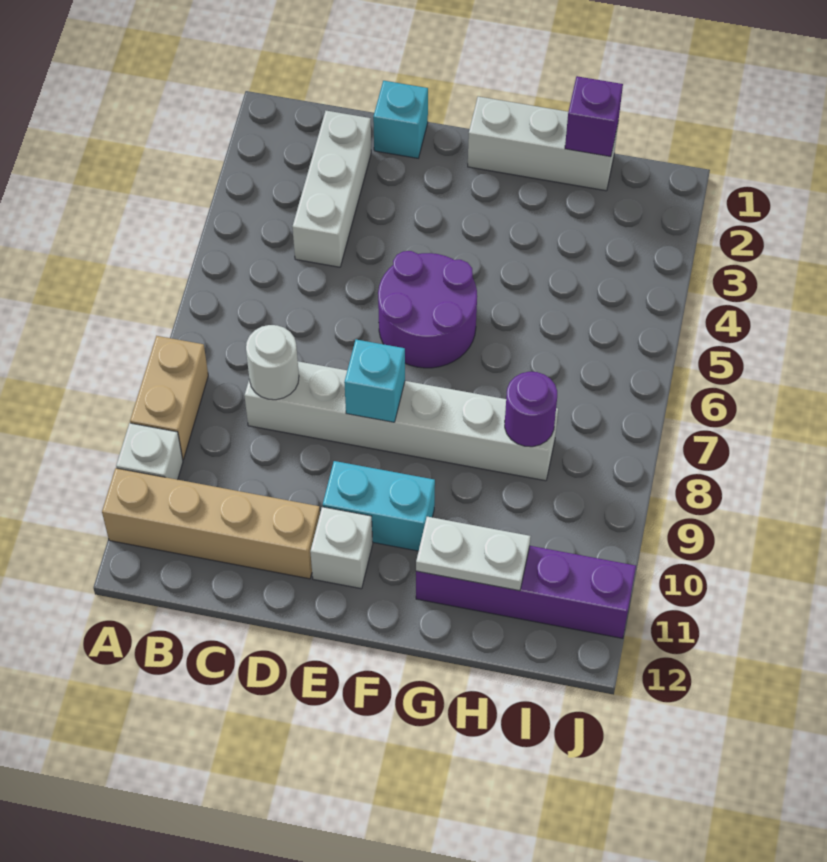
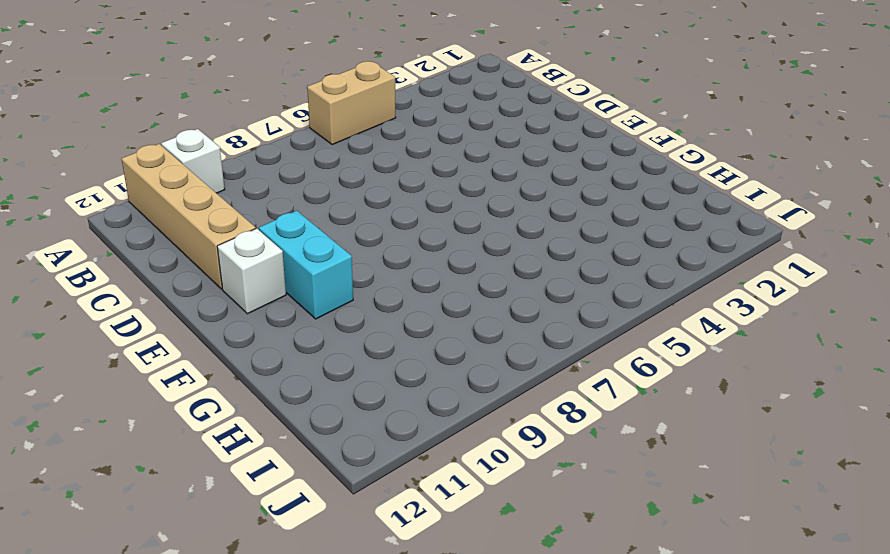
tan brick A5:A6 level 1 -> tan brick A8:A9 level 1
none -> white brick C2:C4 level 1
none -> white brick C8:H8 level 1
none -> cyan brick D1 level 1

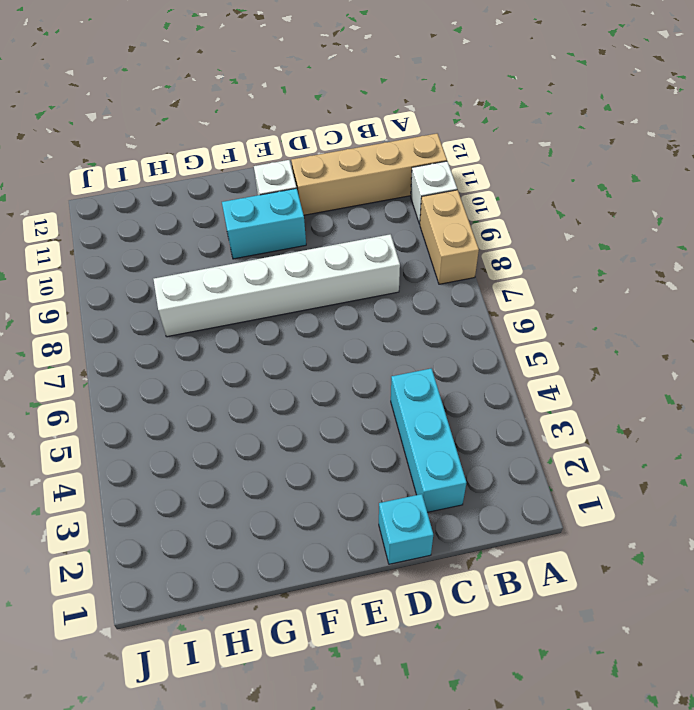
cyan brick C2:C4 level 1 -> white brick C2:C4 level 1
none -> purple round brick E5:F6 level 1
none -> white brick F1:H1 level 1
none -> purple brick G11:J11 level 1

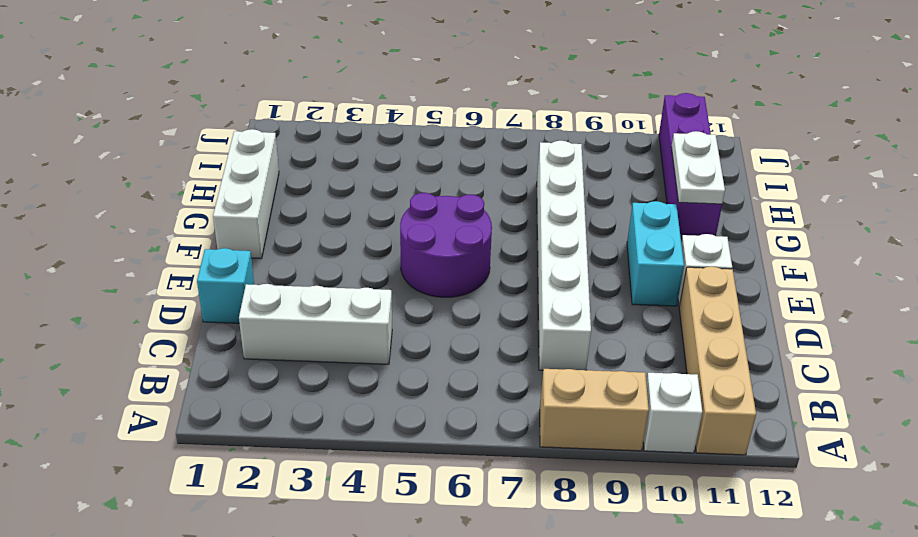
none -> white round brick C8 level 2
none -> cyan brick E8 level 2
none -> purple brick H1 level 2

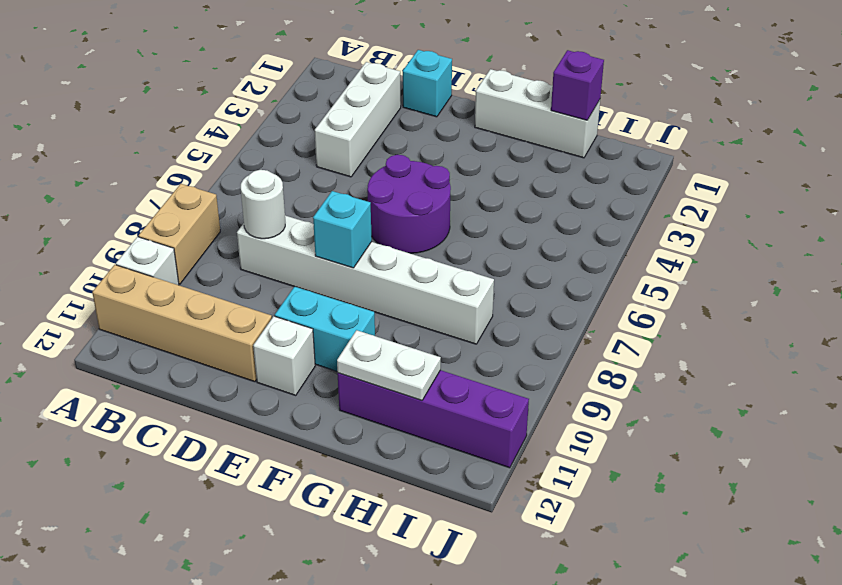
none -> purple round brick H8 level 2

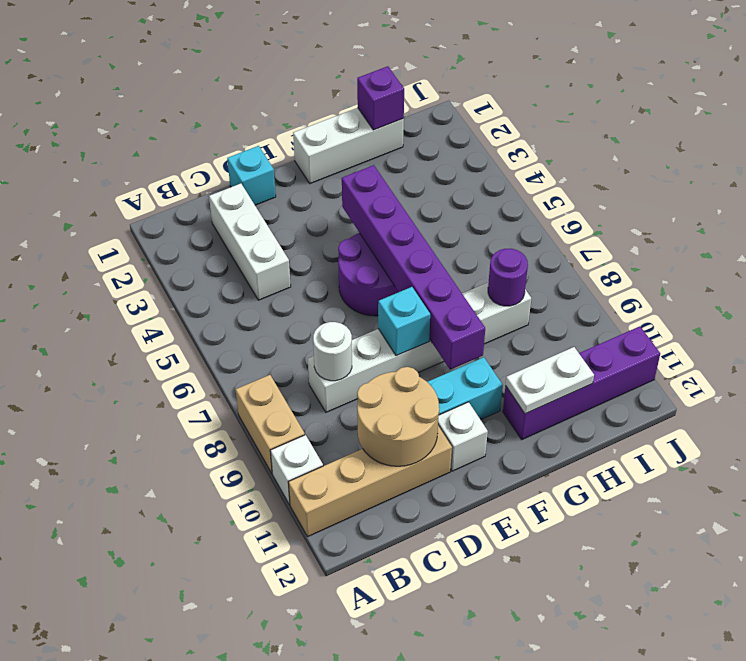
tan round brick C10:D11 level 2 -> none
purple brick F4:F9 level 2 -> none

